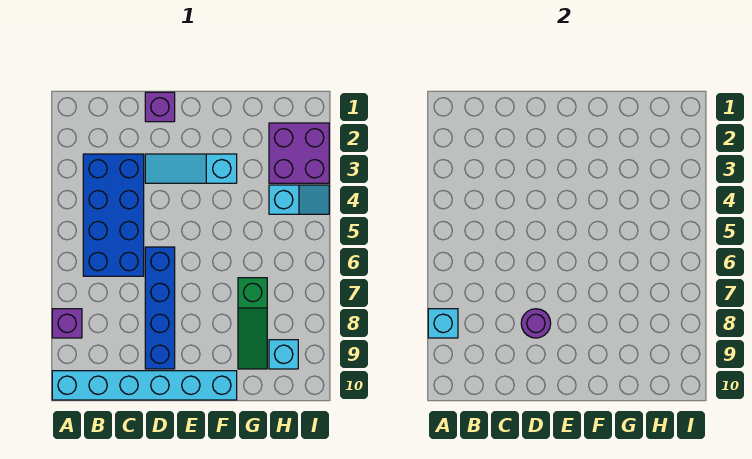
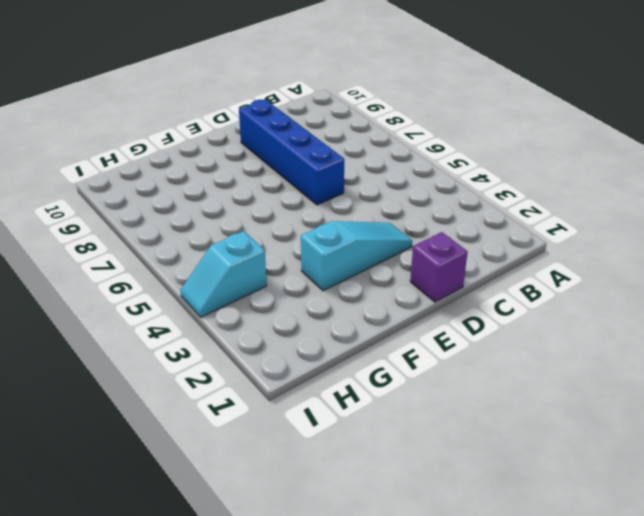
none -> purple brick A8 level 1
none -> cyan brick A10:F10 level 1
none -> blue brick B3:C6 level 1

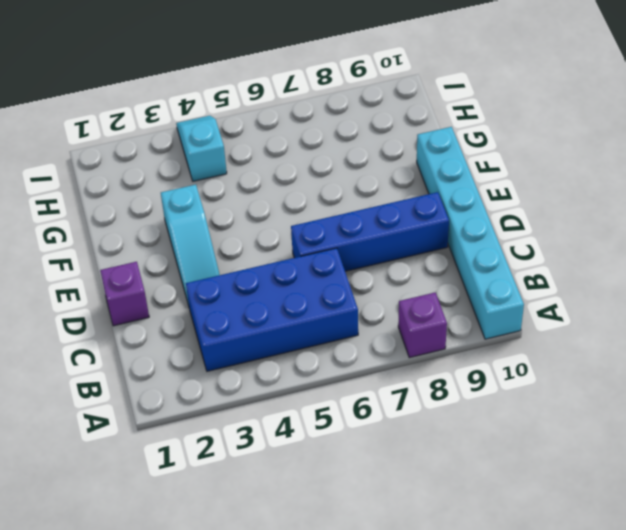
none -> green slope G7:G9 level 1 top 7
none -> purple brick H2:I3 level 1
none -> cyan brick H9 level 1

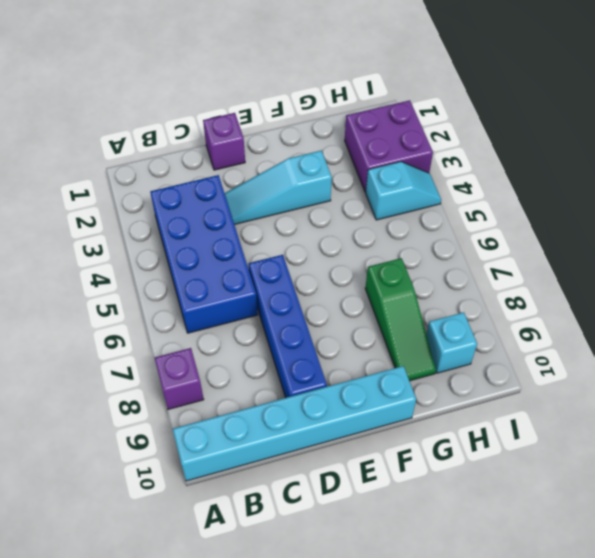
none -> cyan brick A8 level 2
none -> purple round brick D8 level 2

